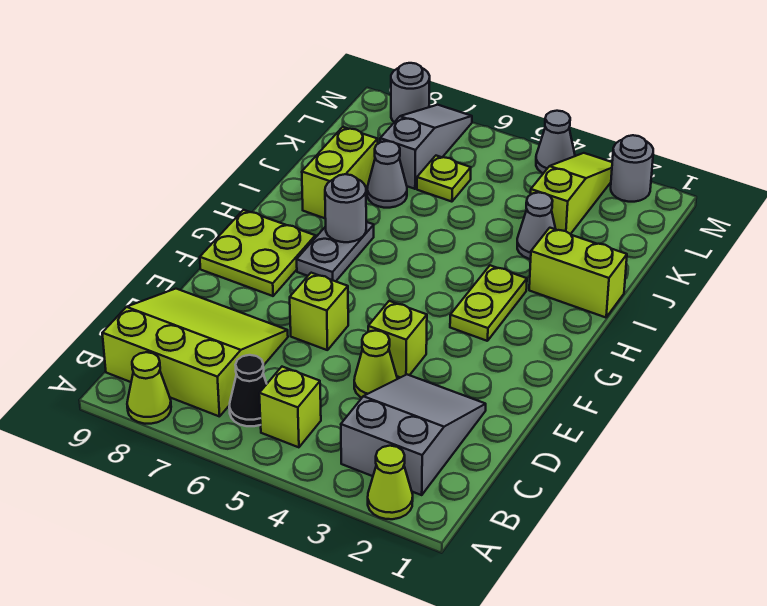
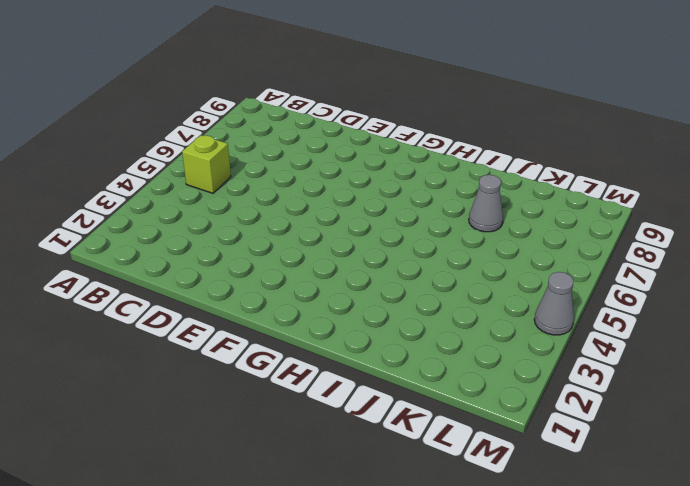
none -> lime cone A2 level 1
none -> lime cone A8 level 1
none -> grey slope B2:D3 level 1 top B

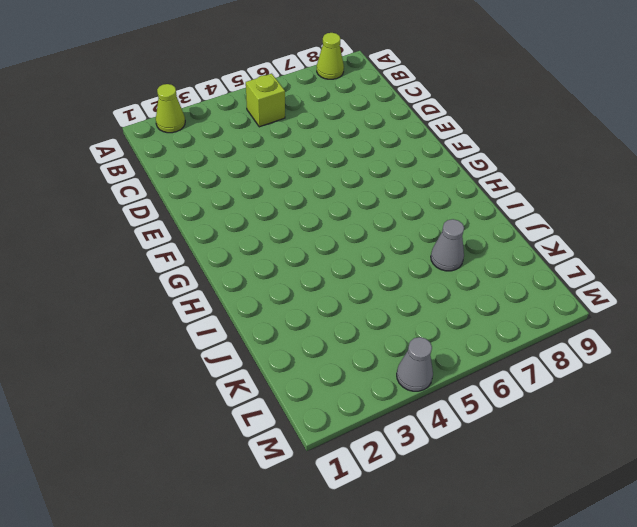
none -> grey slope B2:D3 level 1 top B
none -> black cone B6 level 1
none -> lime slope B7:D9 level 1 top B

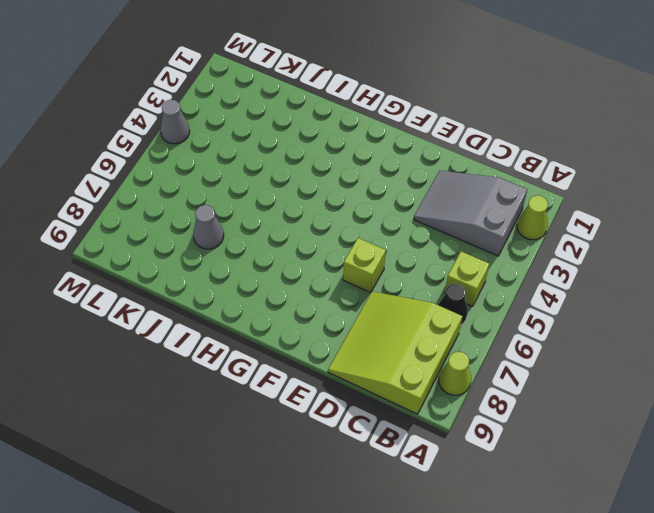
none -> lime cone D4 level 1
none -> lime brick E4 level 1
none -> lime plate F8:G9 level 1

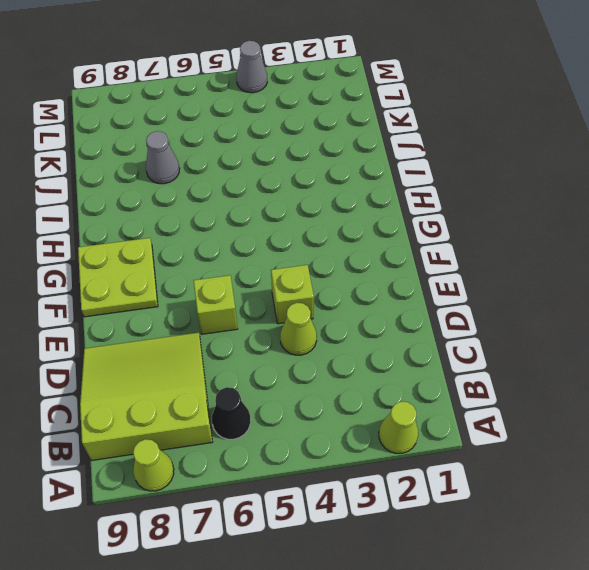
none -> grey slope B2:D3 level 1 top B
none -> lime brick B5 level 1
none -> lime plate G3:H3 level 1

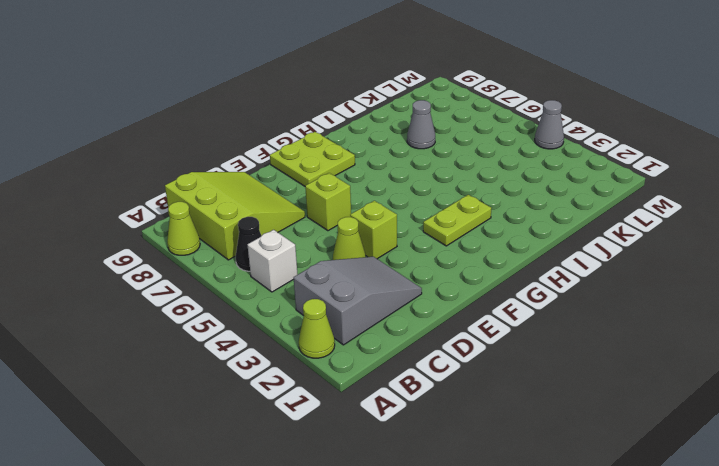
white brick B5 level 1 -> lime brick B5 level 1
none -> grey plate G7:H7 level 1
none -> lime brick I1:I2 level 1
none -> lime brick I8:J8 level 1

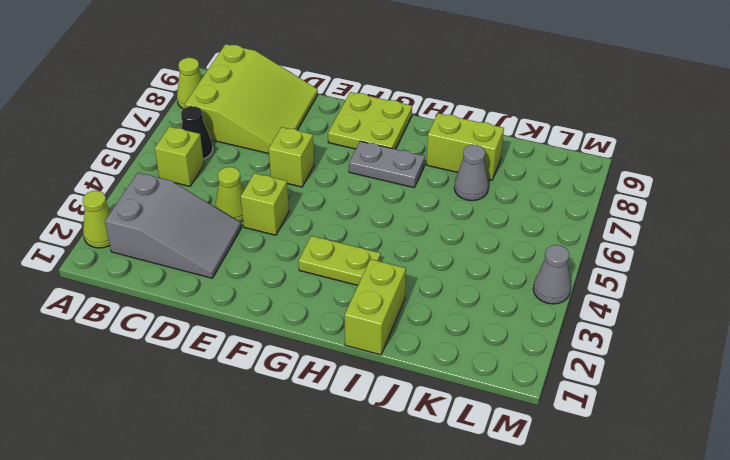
none -> grey cone J3 level 1
none -> lime slope K3:M3 level 1 top K
none -> lime plate K6 level 1

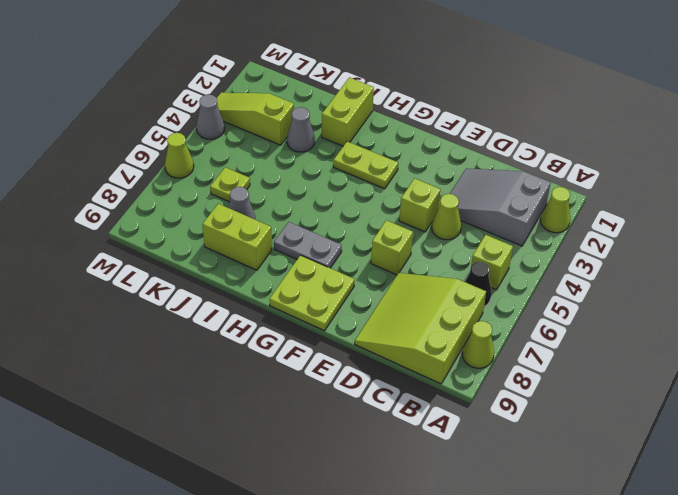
lime cone M6 level 1 -> none
none -> grey slope K7:M7 level 1 top K
none -> grey round brick M2 level 1
none -> grey round brick M8 level 1

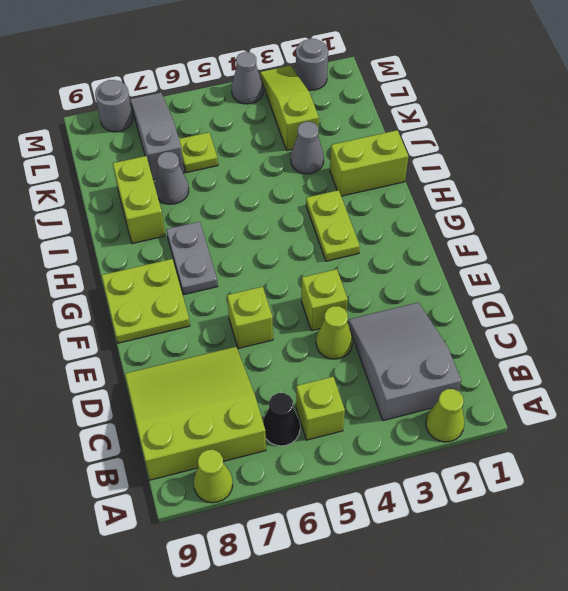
none -> grey round brick H7 level 2

